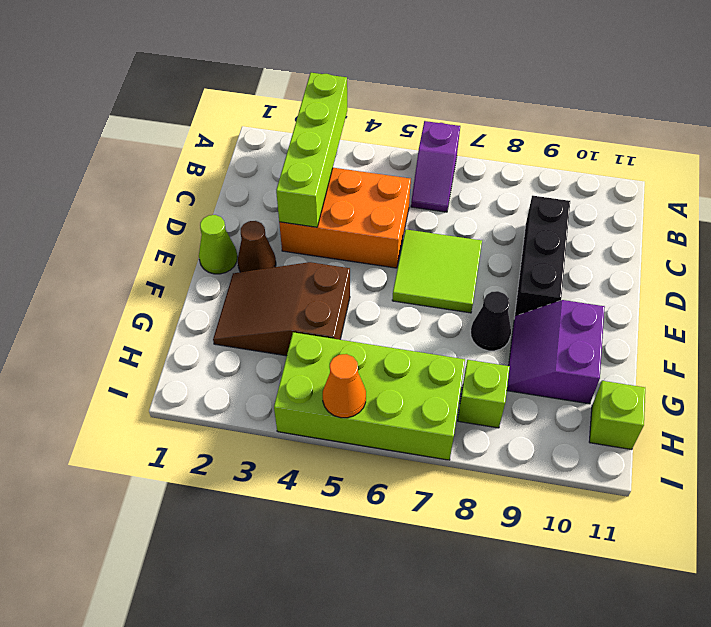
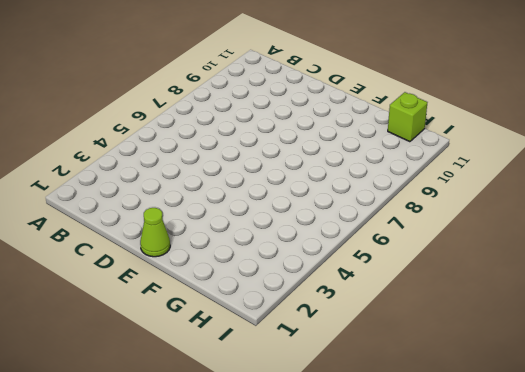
none -> purple slope A6:B6 level 1 top A
none -> orange brick C3:D5 level 1
none -> black brick C9:E9 level 1

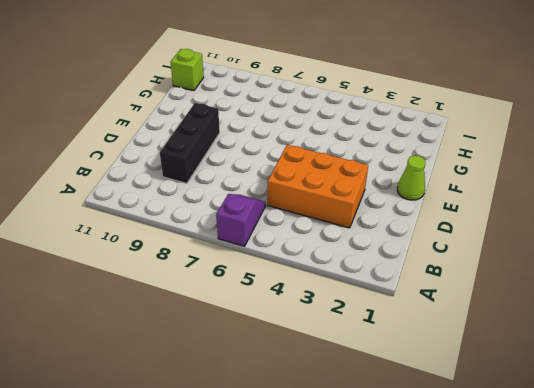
none -> lime tile D6:E7 level 1
none -> brown cone E2 level 1
none -> brown slope F2:G4 level 1 top 4

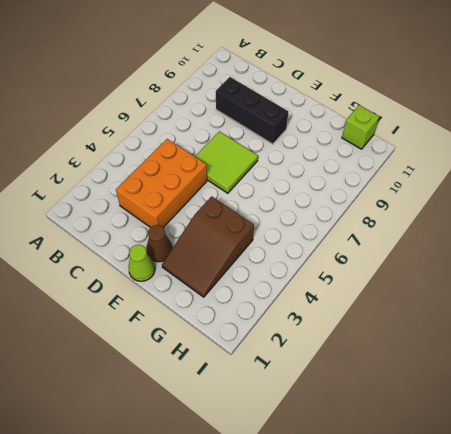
none -> purple slope A6:B6 level 1 top A
none -> black cone F8 level 1
none -> purple slope F9:G10 level 1 top 10

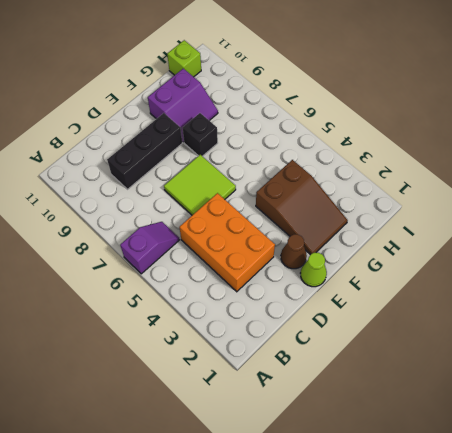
black brick F8 level 1 -> black cone F8 level 1
none -> lime brick H4:I7 level 1
none -> lime brick H8 level 1
none -> lime brick A3:D3 level 2

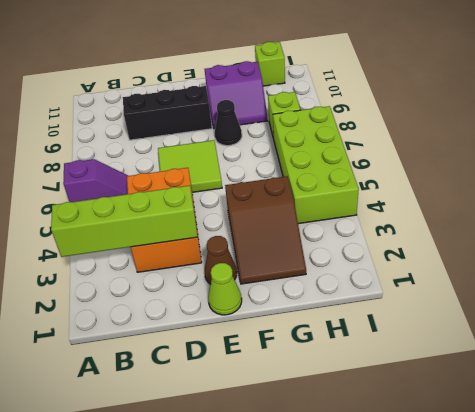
none -> orange cone I5 level 2

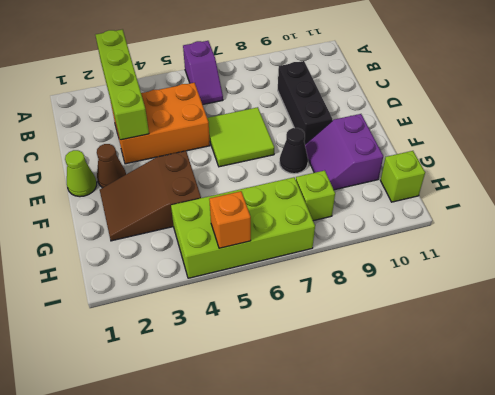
orange brick I5 level 2 -> orange cone I5 level 2

